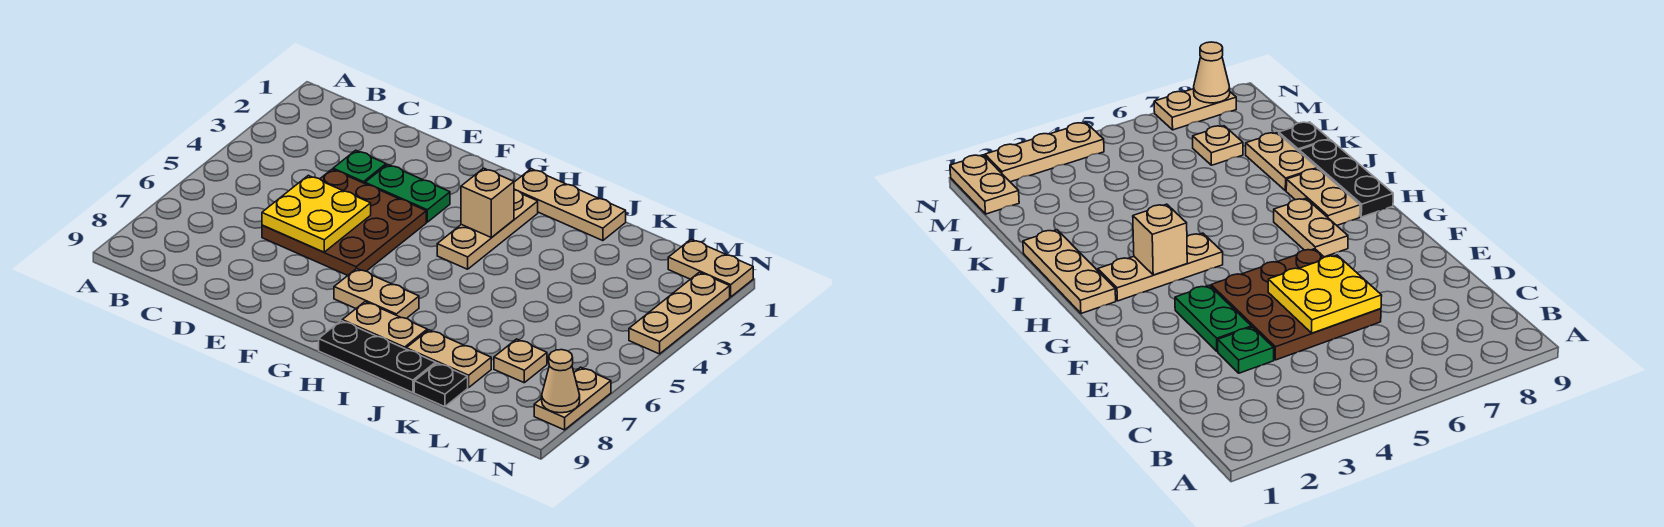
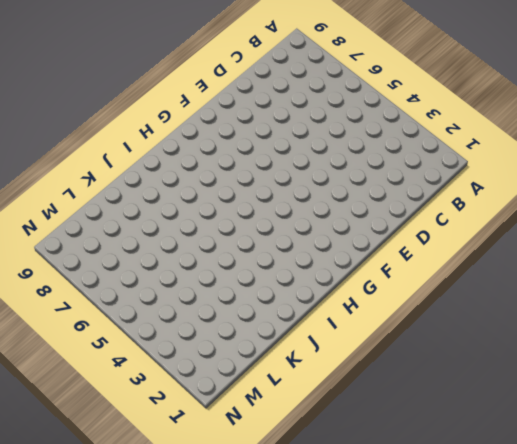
none -> green plate D3 level 1
none -> brown plate D4:F6 level 1
none -> green plate E3:F3 level 1

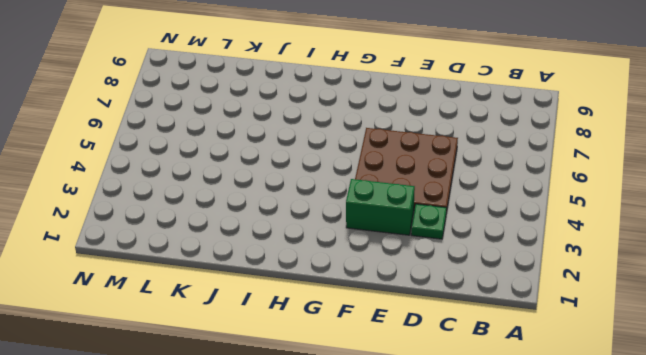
green brick E3:F3 level 1 -> green plate E3:F3 level 1
none -> tan plate G7:H7 level 1
none -> tan plate H1:J1 level 1
none -> tan plate H2:H4 level 1

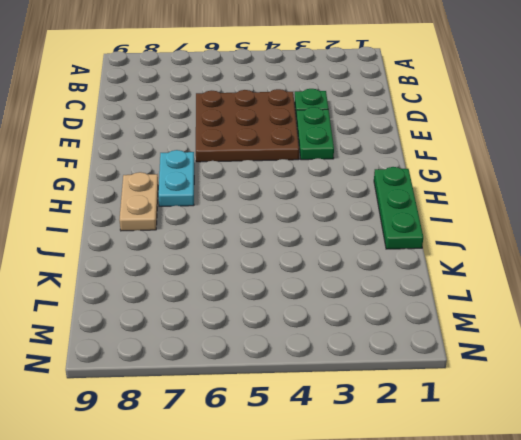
cyan plate G7:H7 level 1 -> tan plate G7:H7 level 1
green plate H1:J1 level 1 -> tan plate H1:J1 level 1
none -> tan plate H2:H4 level 1
none -> black plate H9:J9 level 1
none -> tan plate J8:K8 level 1

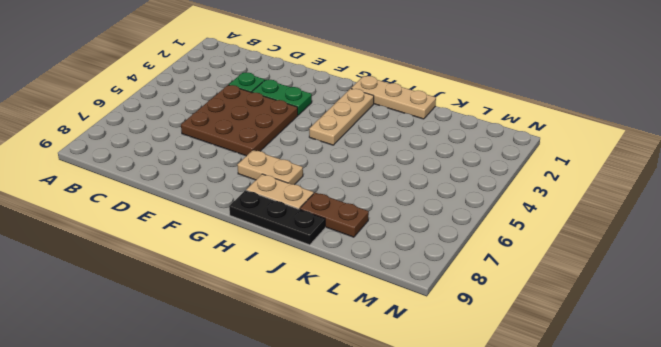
brown plate J8:K8 level 1 -> tan plate J8:K8 level 1
none -> black plate K9 level 1
none -> tan plate L7 level 1
none -> tan plate M1:N1 level 1

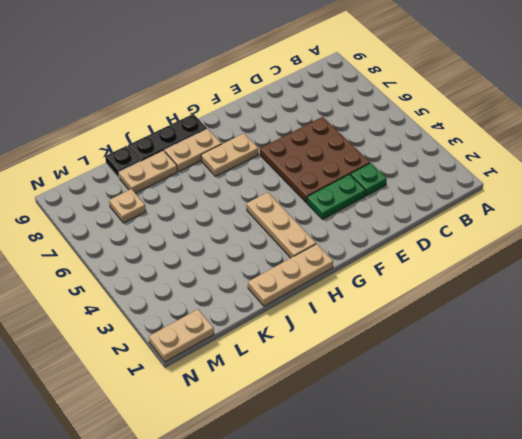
none -> tan plate N2:N4 level 1
none -> tan plate N7:N8 level 1
none -> yellow plate D5:E6 level 2

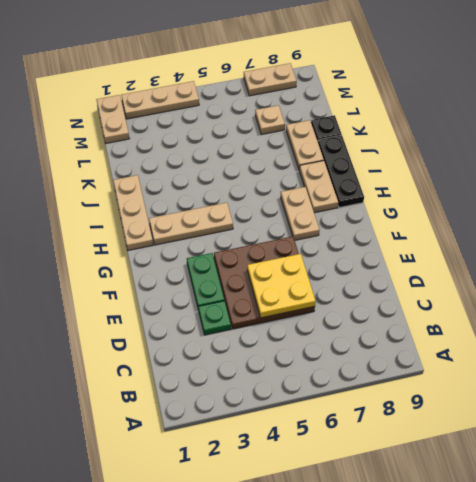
none -> tan brick H3 level 2
none -> tan cone N8 level 2

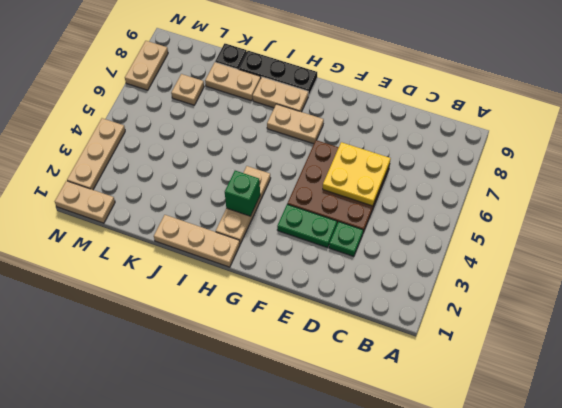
green brick H3 level 2 -> tan brick H3 level 2
none -> tan cone N8 level 2

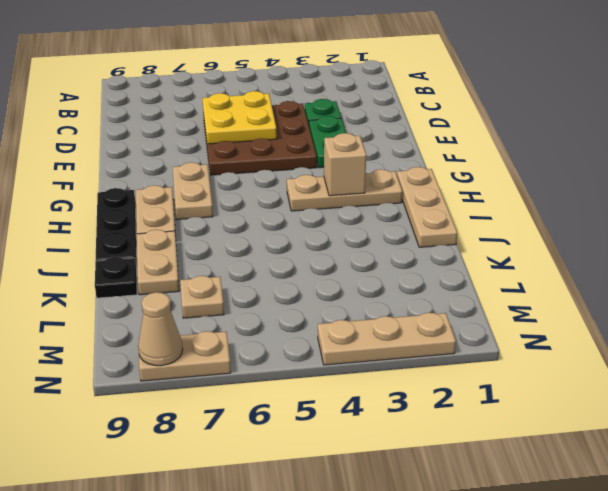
none -> tan plate M1:N1 level 1

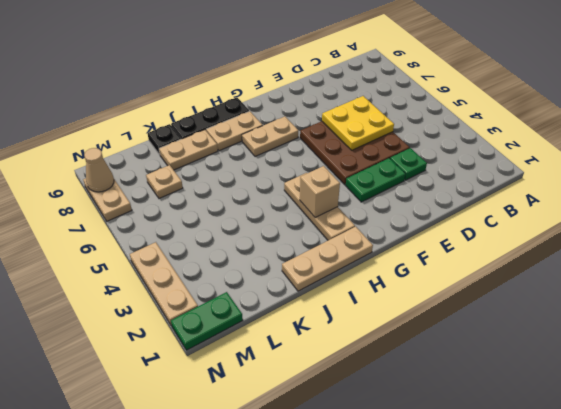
green plate M1:N1 level 1 -> tan plate M1:N1 level 1

